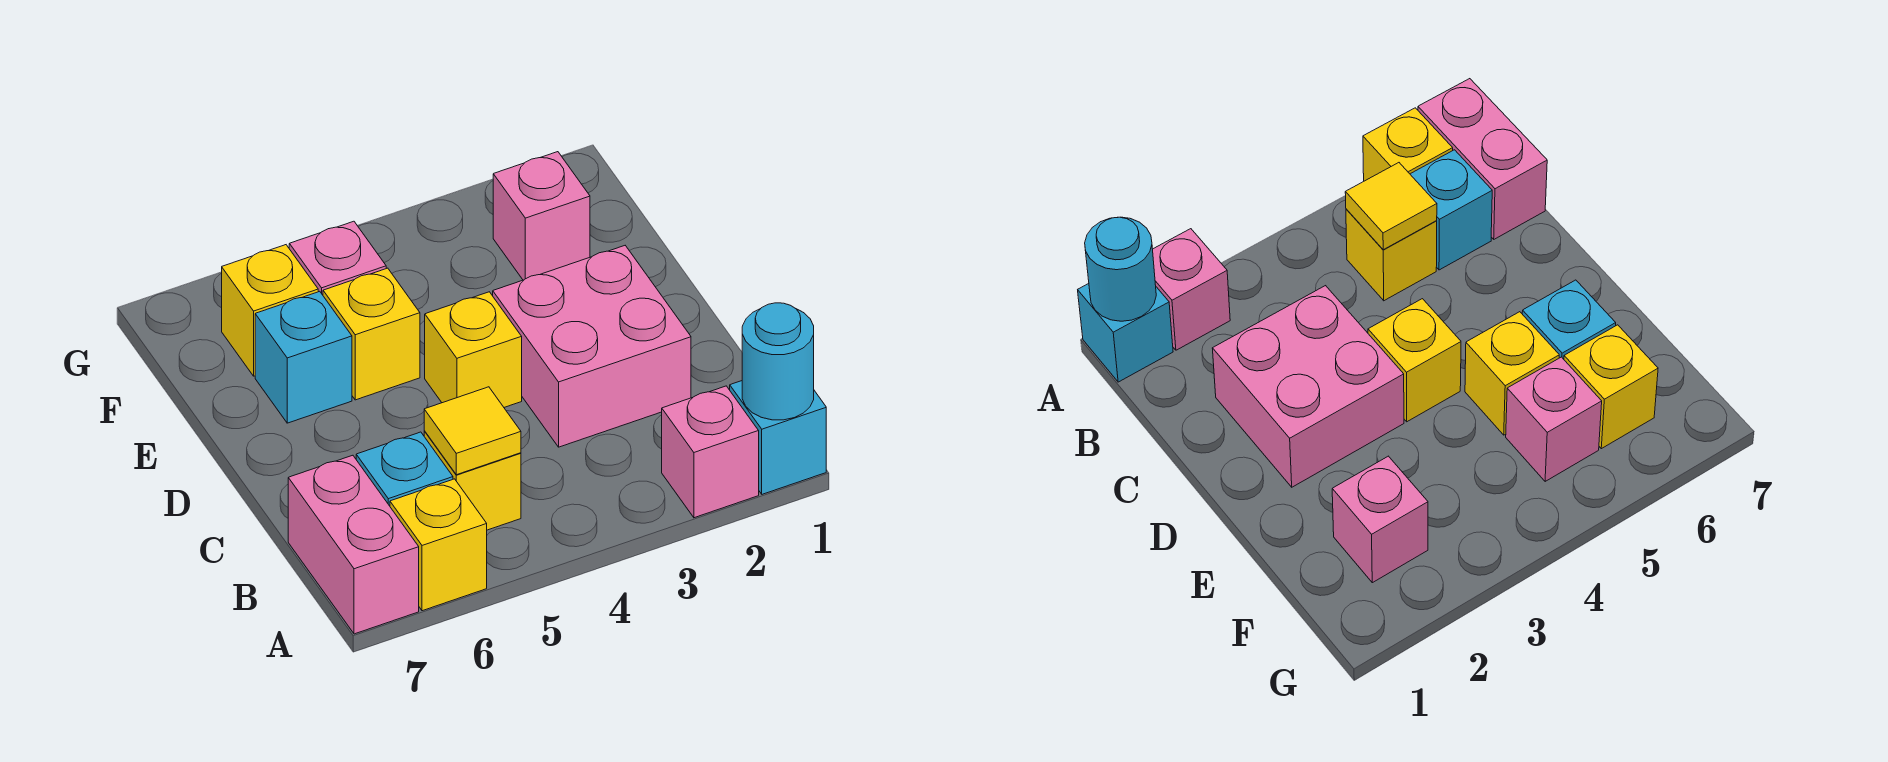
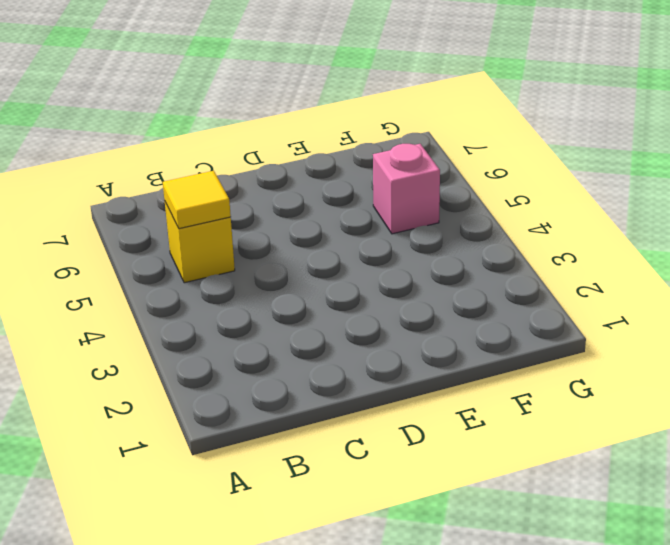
none -> cyan brick A1 level 1
none -> pink brick A2 level 1
none -> yellow brick A6 level 1

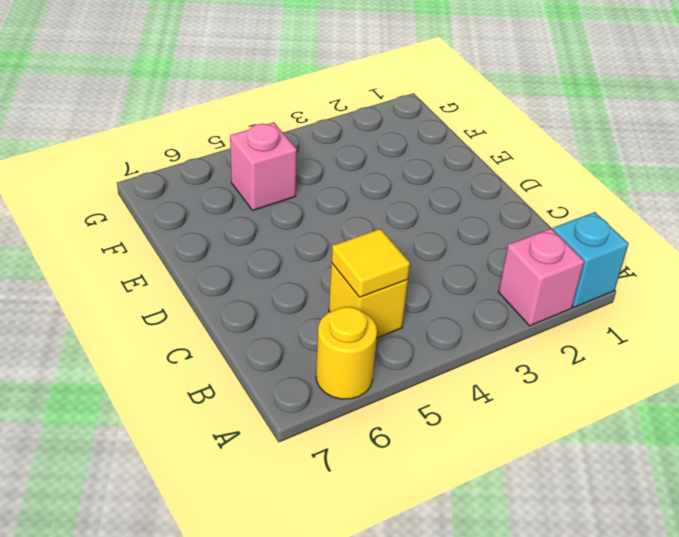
yellow round brick A6 level 1 -> yellow brick A6 level 1
none -> pink brick A7:B7 level 1
none -> cyan brick B6 level 1
none -> pink brick C2:D3 level 1

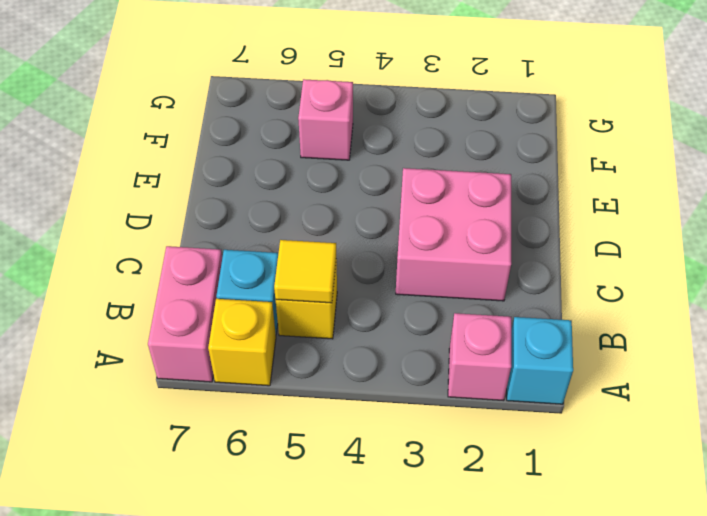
none -> yellow brick D4 level 1
none -> yellow brick E5 level 1
none -> cyan brick E6 level 1

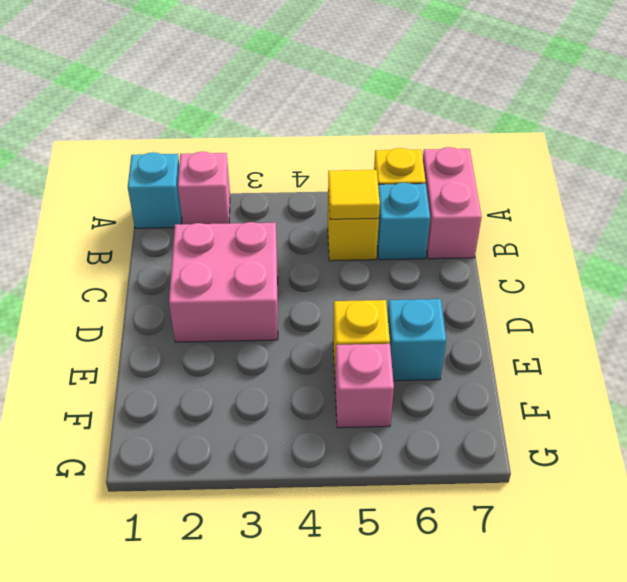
none -> yellow brick D4 level 1
none -> pink brick F2 level 1
none -> yellow brick F6 level 1

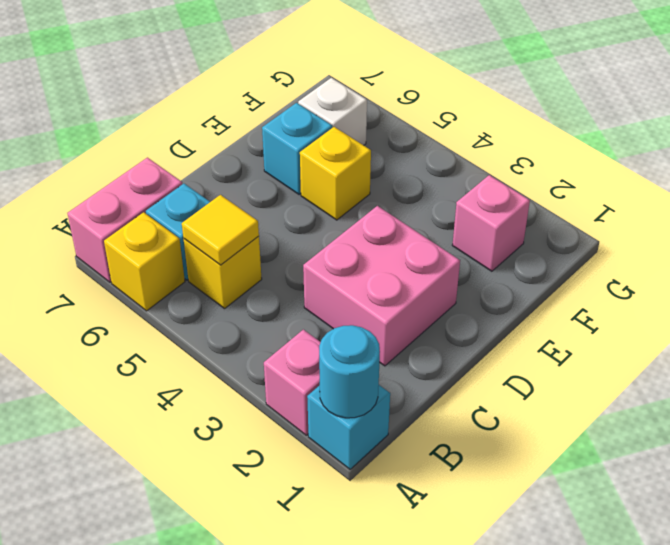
white brick F6 level 1 -> yellow brick F6 level 1
none -> yellow brick D4 level 1
none -> pink brick F5 level 1

